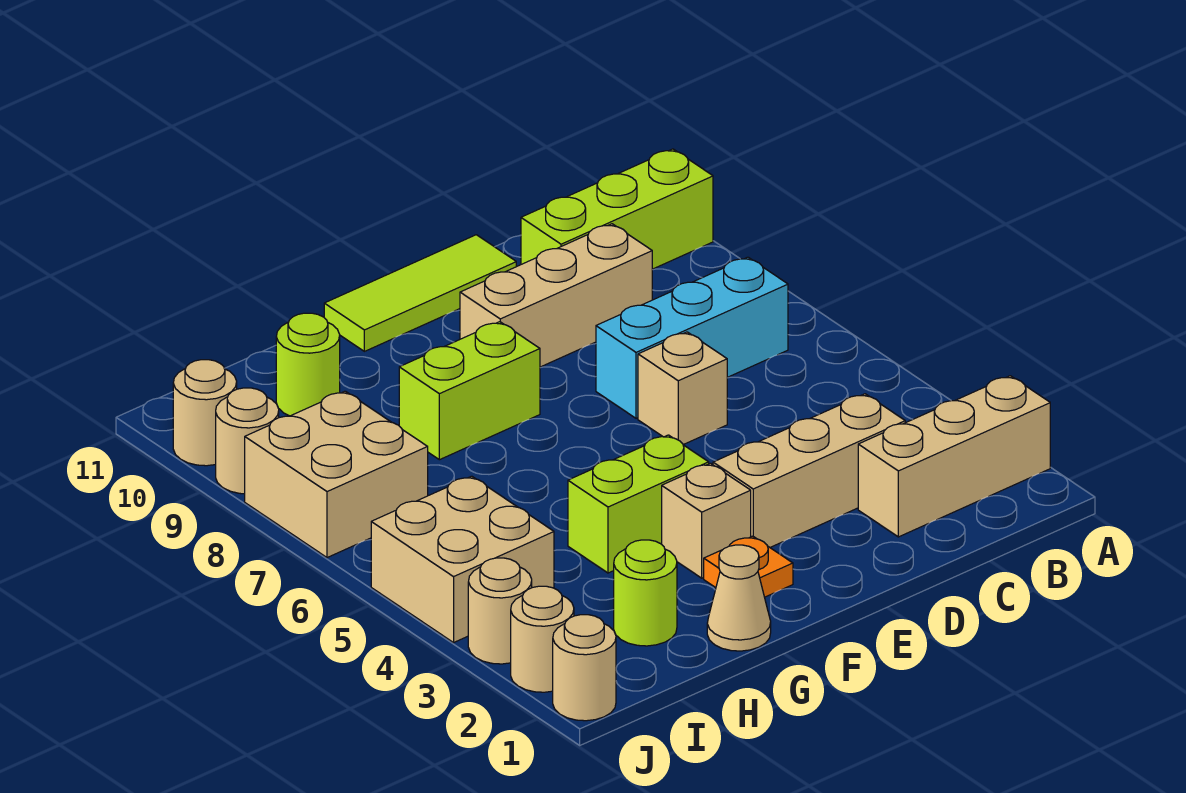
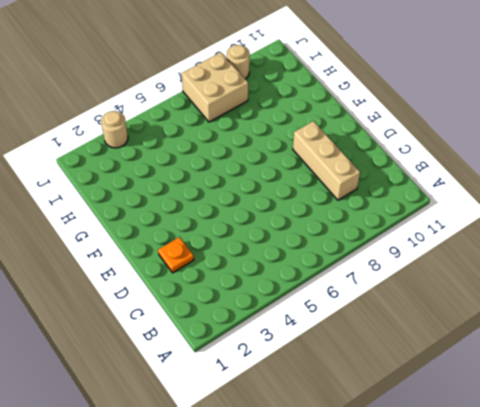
orange plate D2 level 1 -> orange plate F2 level 1
none -> tan brick A2:C2 level 1
none -> lime brick A10:C10 level 1
none -> cyan brick B7:D7 level 1

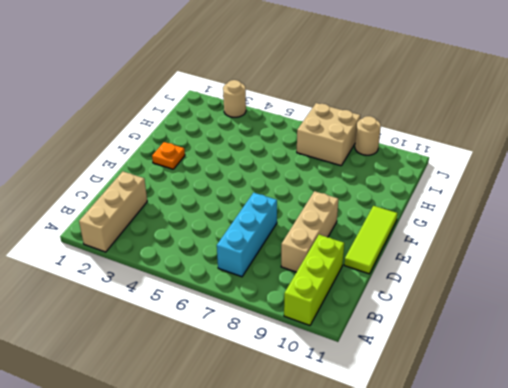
none -> tan brick C3:E3 level 1
none -> tan brick D6 level 1
none -> tan brick F3 level 1

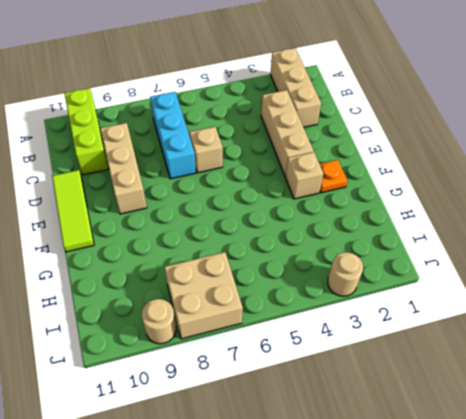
none -> lime brick F4:G4 level 1
none -> lime brick F8:G8 level 1
none -> tan cone G1 level 1

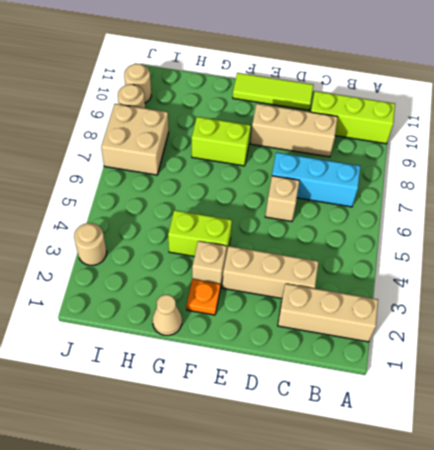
none -> lime round brick H2 level 1
none -> lime round brick H10 level 1
none -> tan brick I4:J5 level 1

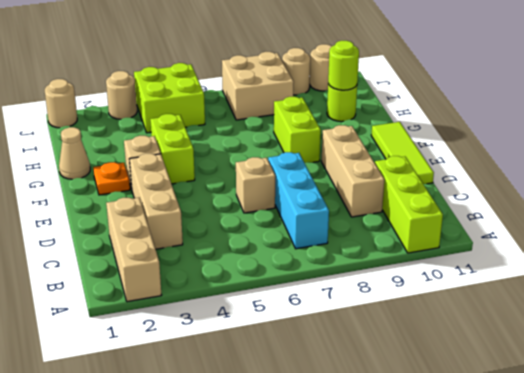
lime round brick H10 level 2 -> lime round brick H2 level 1
lime brick I4:J5 level 1 -> tan brick I4:J5 level 1
none -> tan round brick J2 level 1

